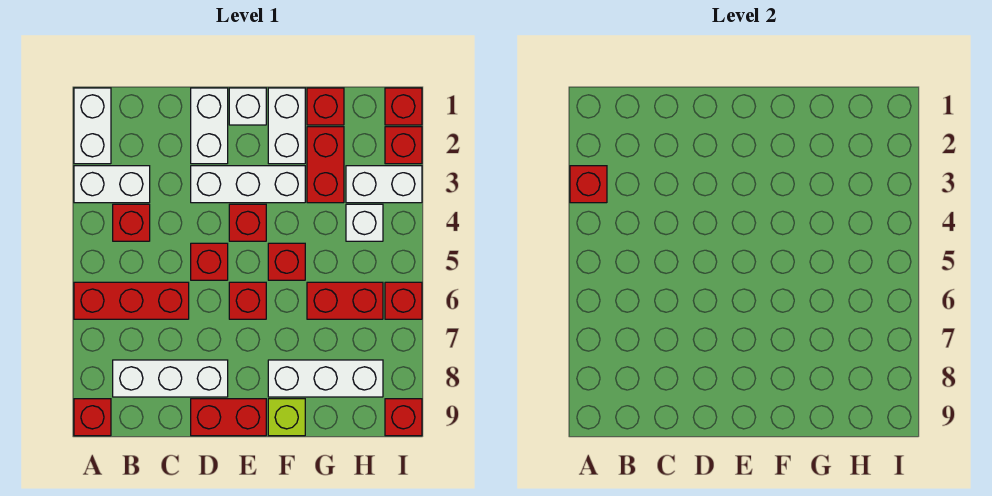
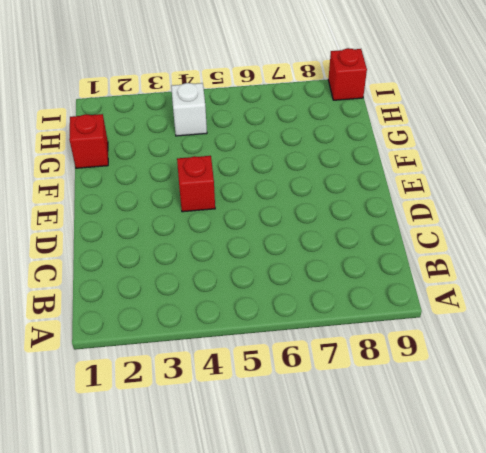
none -> white brick A1:A2 level 1
none -> white brick A3:B3 level 1
none -> red brick A6:C6 level 1

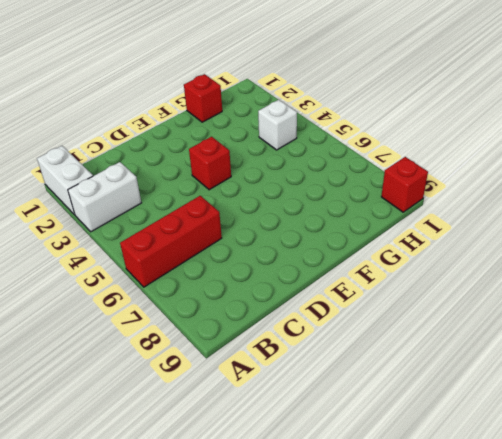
none -> red brick A9 level 1
none -> red brick B4 level 1
none -> white brick B8:D8 level 1

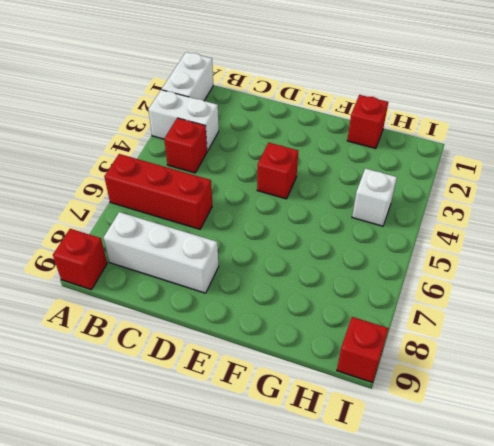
none -> white brick D1:D2 level 1
none -> white brick D3:F3 level 1
none -> red brick D5 level 1

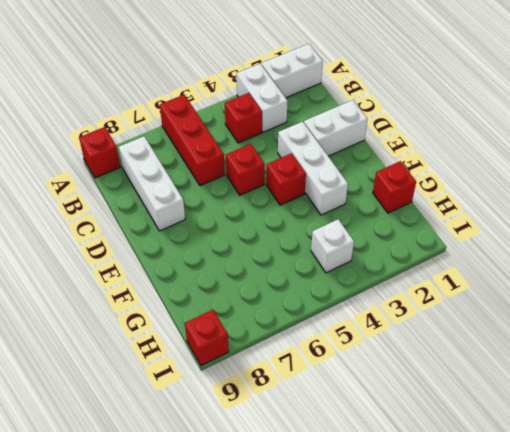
none -> red brick D9:E9 level 1
none -> white brick E1 level 1
none -> red brick E6 level 1

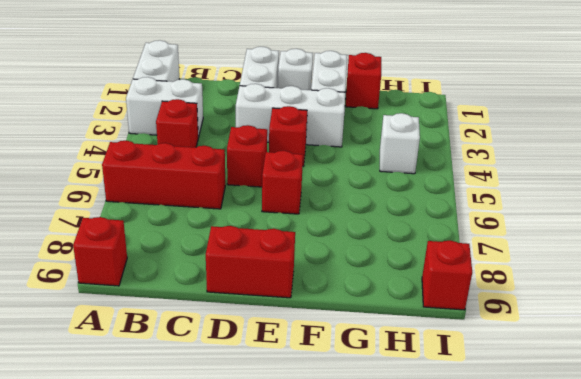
none -> white brick B8:D8 level 1
none -> red brick F5 level 1
none -> white brick F8:H8 level 1

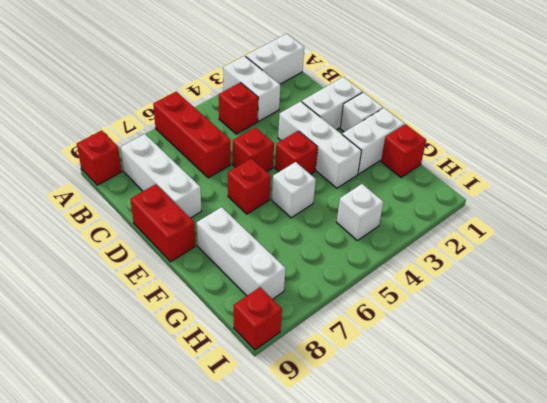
white brick F5 level 1 -> red brick F5 level 1
none -> lime brick F9 level 1
none -> red brick G2:G3 level 1
none -> red brick G6:H6 level 1

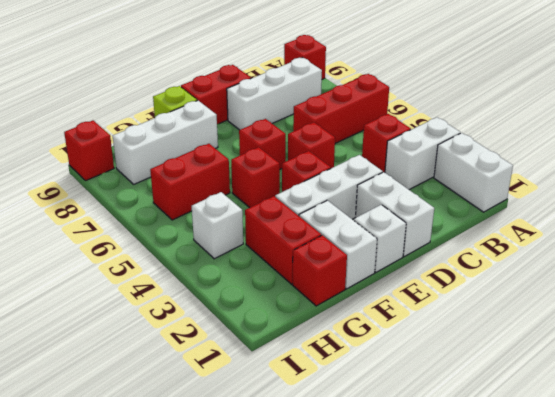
none -> white brick H3:I3 level 1
none -> red brick I1 level 1
none -> red brick I2 level 1

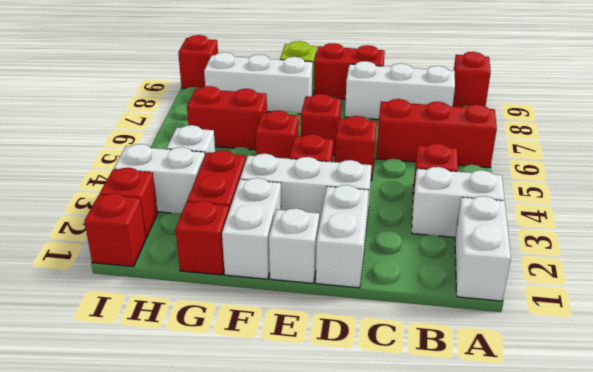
none -> red brick I6 level 1
none -> red brick A3 level 2

